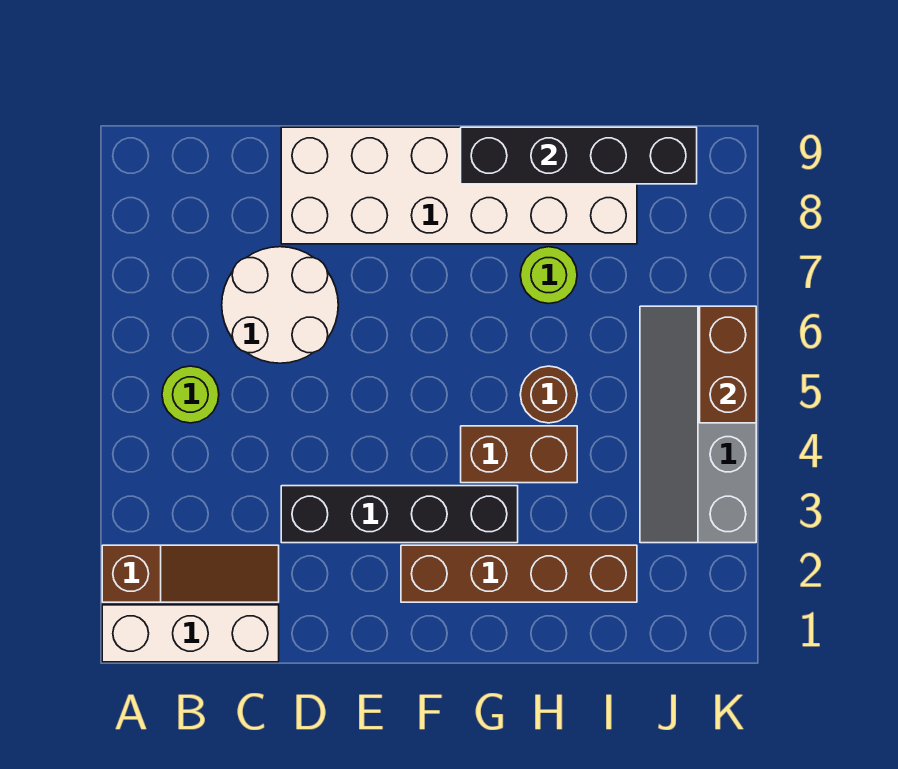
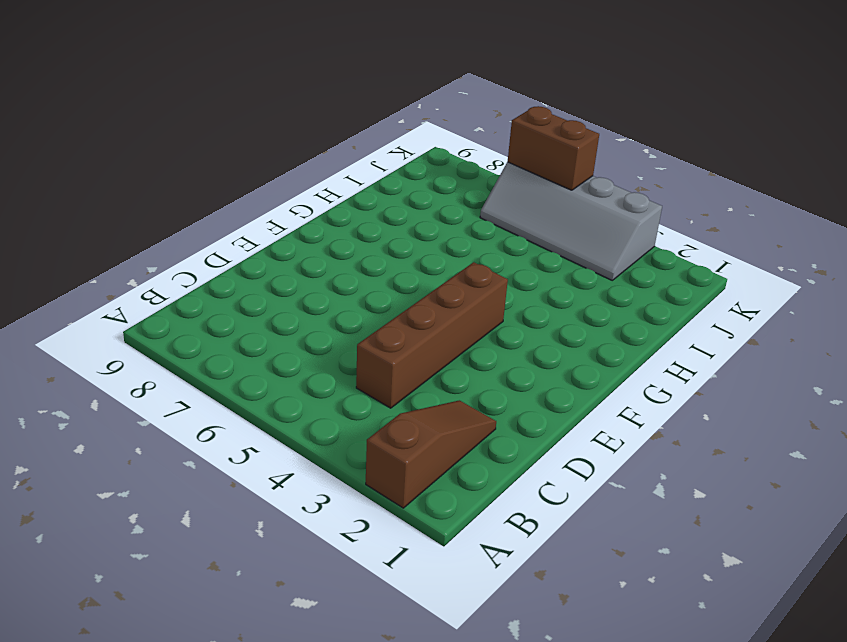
brown brick C4:F4 level 1 -> brown brick F2:I2 level 1
none -> white brick A1:C1 level 1
none -> lime round brick B5 level 1
none -> white round brick C6:D7 level 1

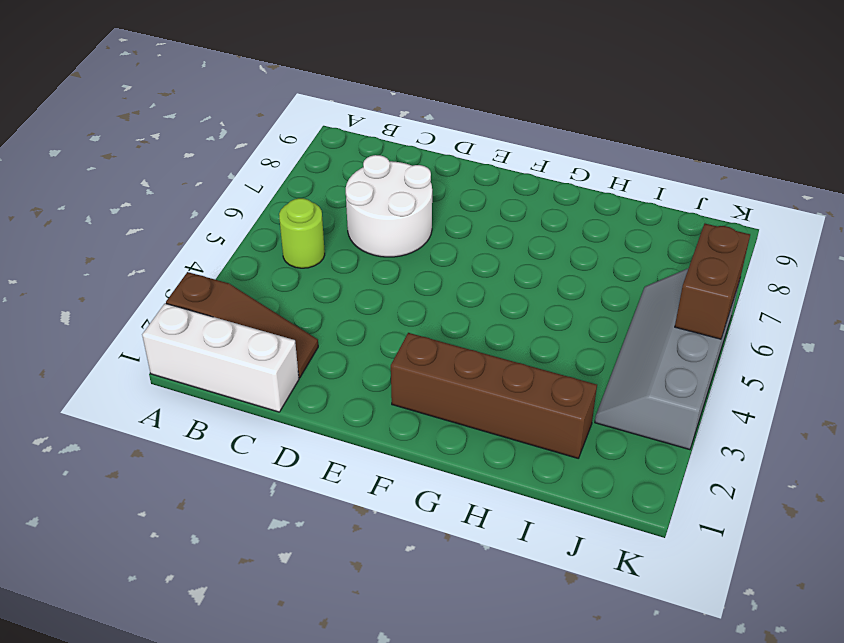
none -> black brick D3:G3 level 1
none -> white brick D8:I9 level 1
none -> brown brick G4:H4 level 1

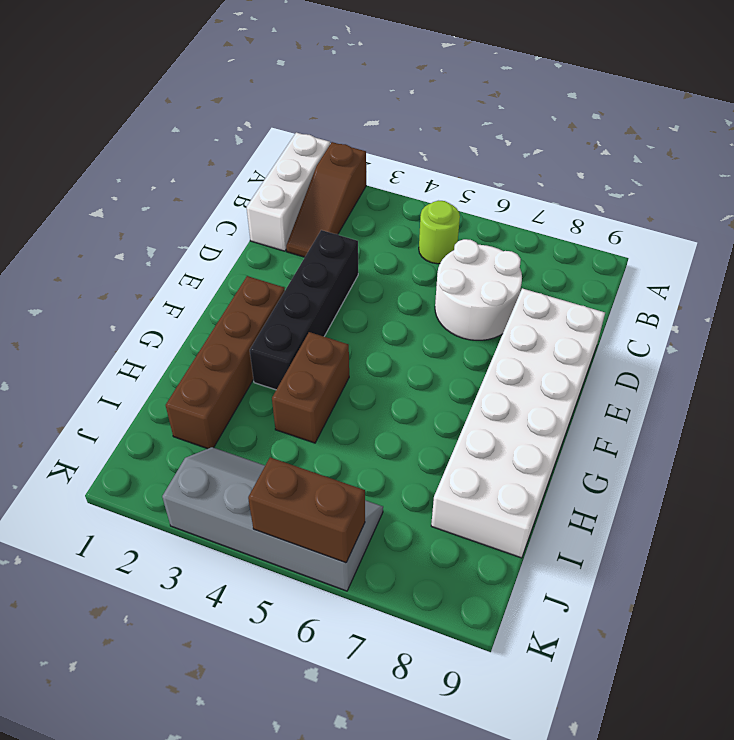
none -> brown round brick H5 level 1
none -> lime round brick H7 level 1
none -> black brick G9:J9 level 2

